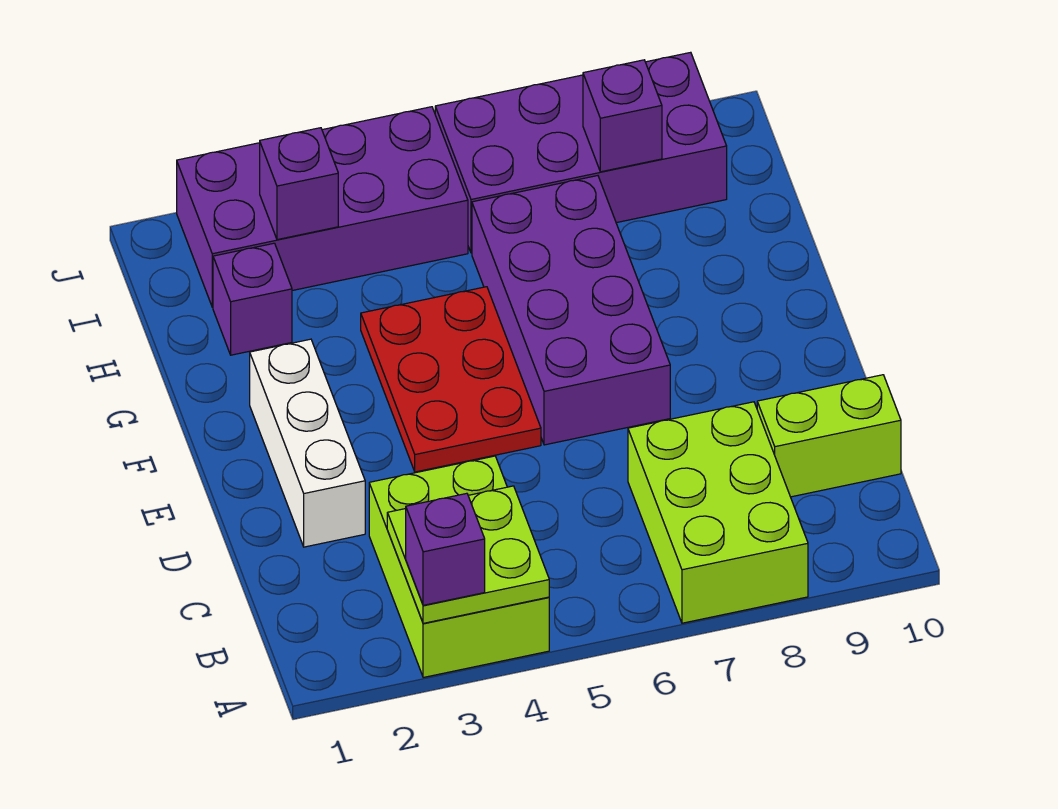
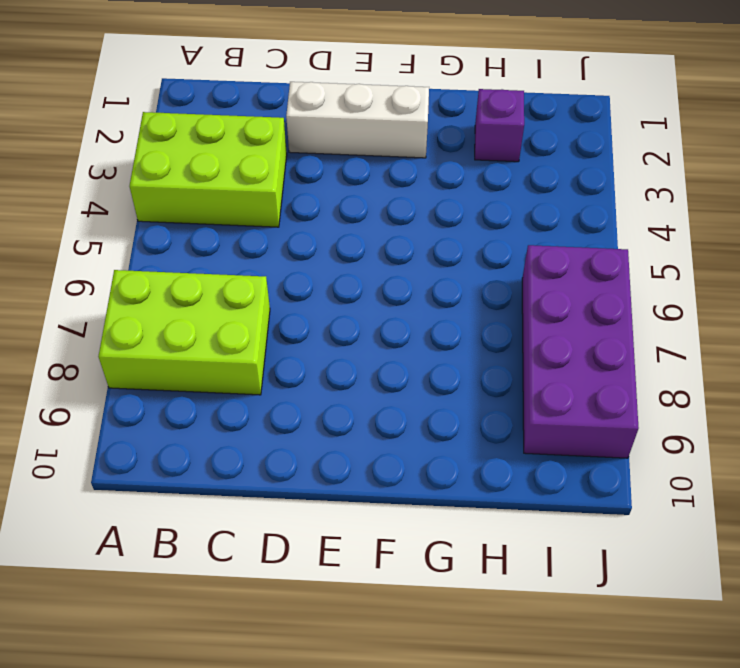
none -> lime brick C9:C10 level 1
none -> red plate E4:G5 level 1
none -> purple brick E6:H7 level 1

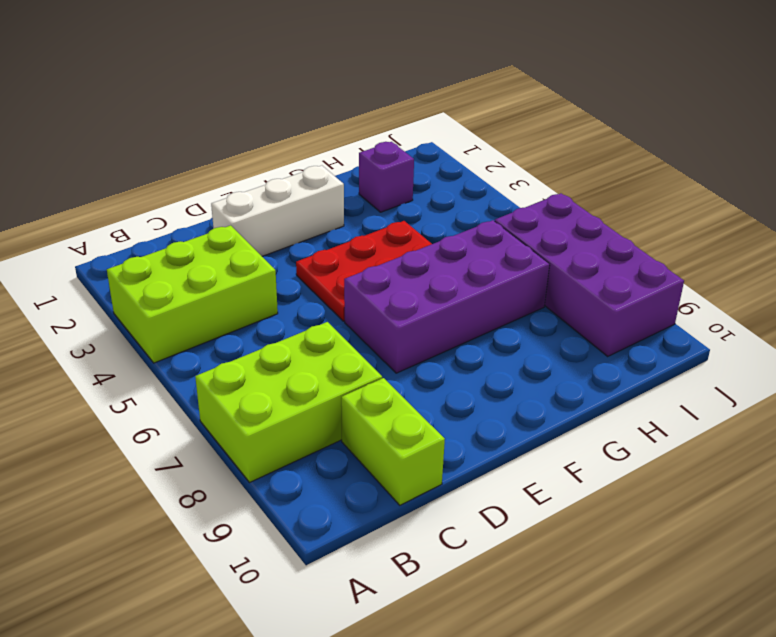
none -> purple brick I2:J5 level 1
none -> lime plate A3:B4 level 2
none -> purple brick I3 level 2

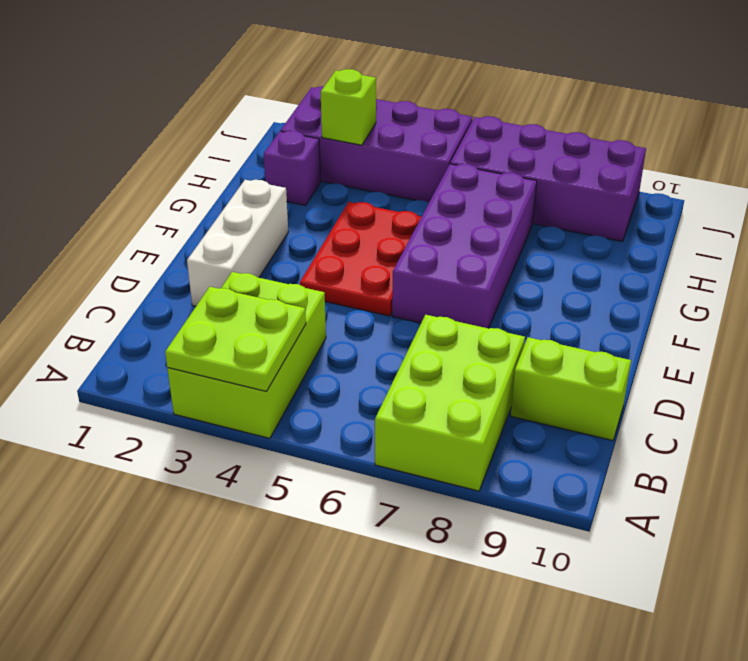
lime brick I3 level 2 -> purple brick I3 level 2
none -> purple brick I8 level 2
none -> purple brick A3 level 3

